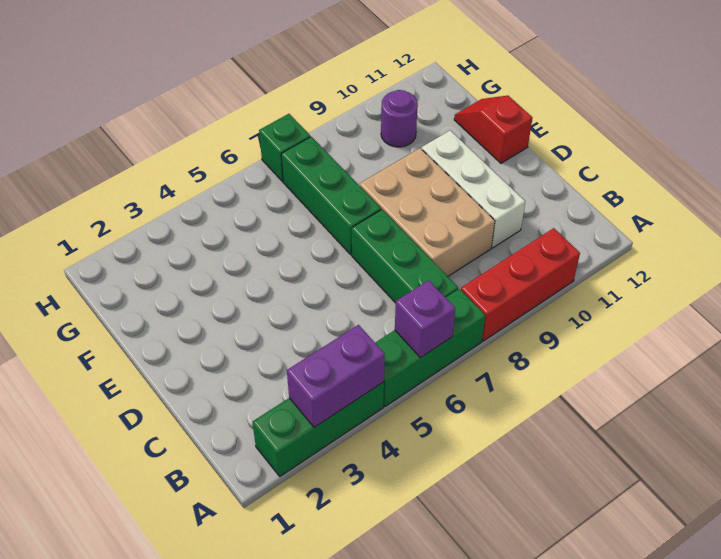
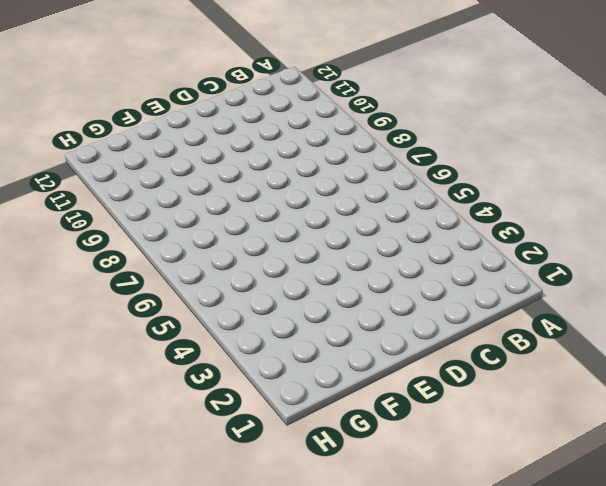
none -> green brick A2:A4 level 1
none -> green brick A5:A7 level 1
none -> red brick A8:A10 level 1

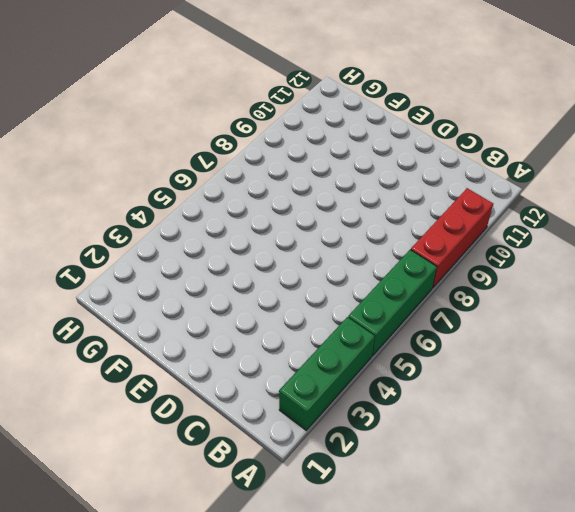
none -> green brick B7:D7 level 1
none -> tan brick C8:E9 level 1
none -> white brick C10:E10 level 1

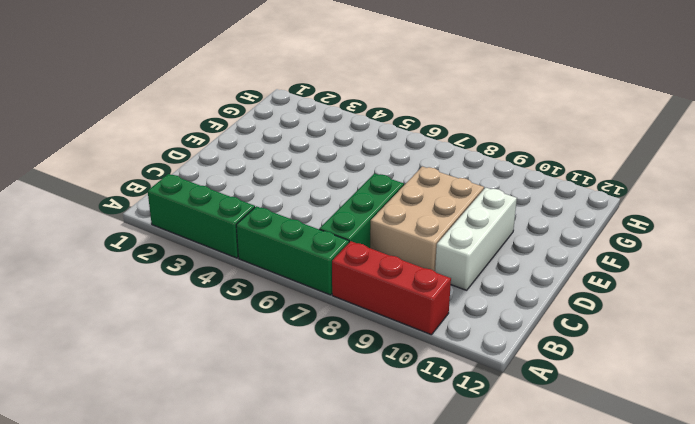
none -> green brick E7:G7 level 1
none -> red slope E12:F12 level 1 top E
none -> purple round brick G10 level 1

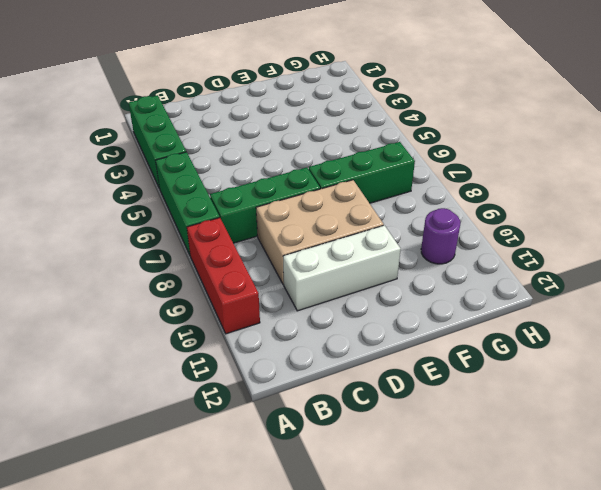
none -> red slope E12:F12 level 1 top E
none -> green brick H7 level 1
none -> purple brick A3:A4 level 2

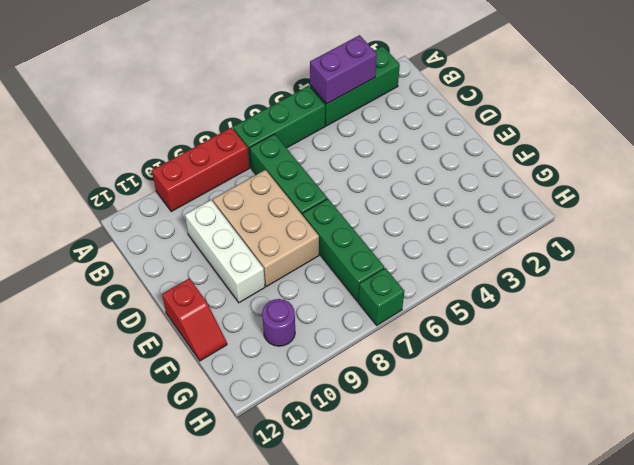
none -> purple brick A6 level 2

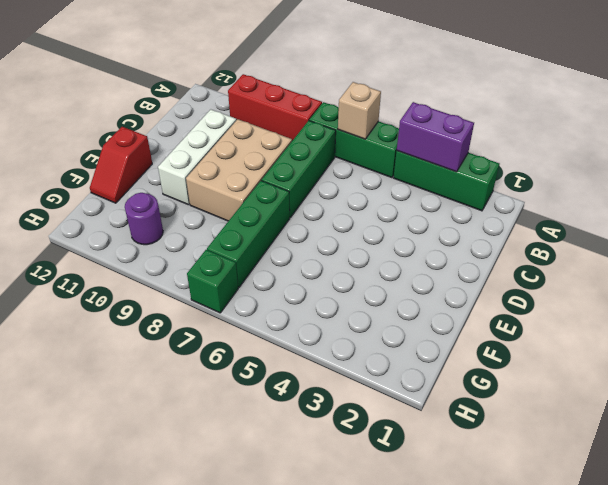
tan brick A6 level 2 -> purple brick A6 level 2

